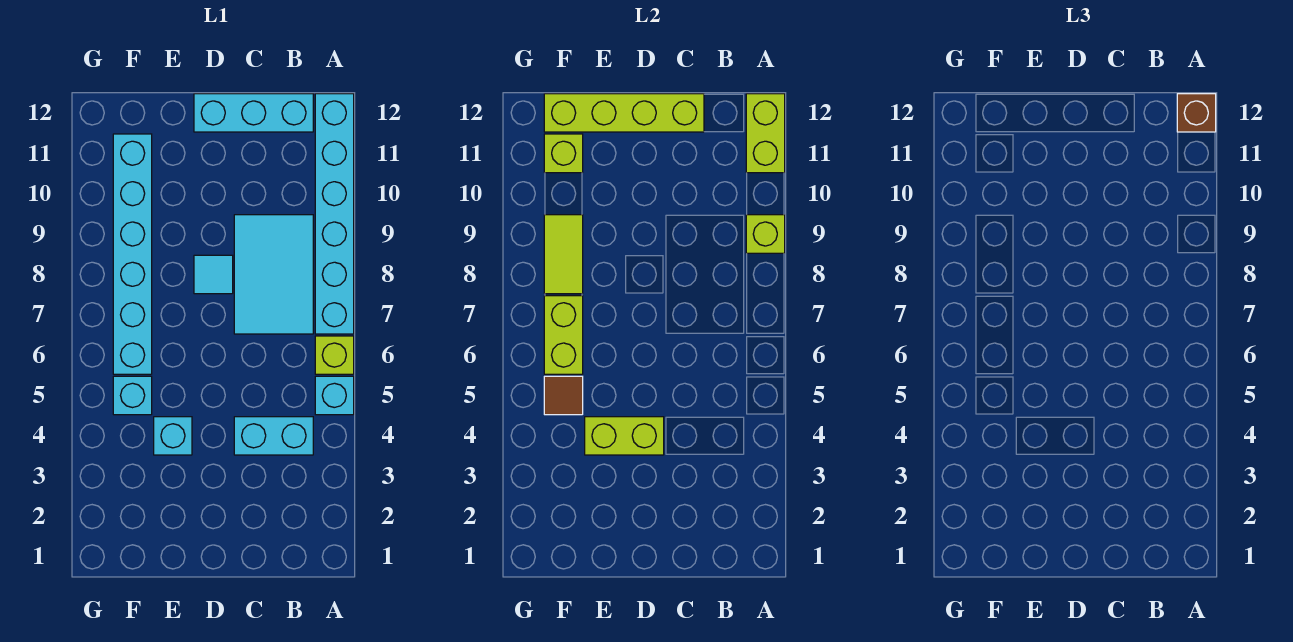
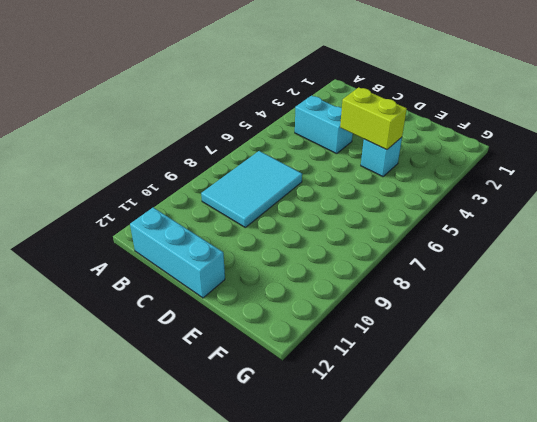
none -> cyan brick A5 level 1
none -> lime brick A6 level 1
none -> cyan brick A7:A12 level 1

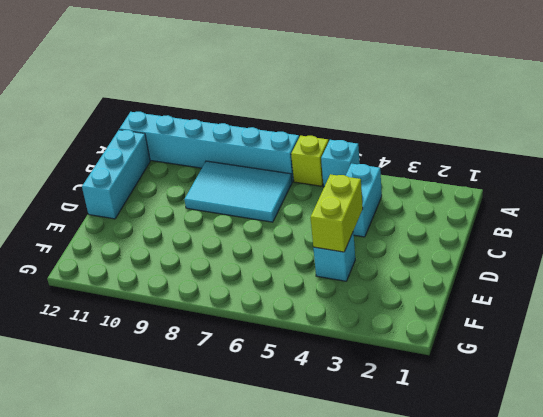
none -> cyan tile D8 level 1
none -> cyan brick F5 level 1
none -> cyan brick F6:F11 level 1

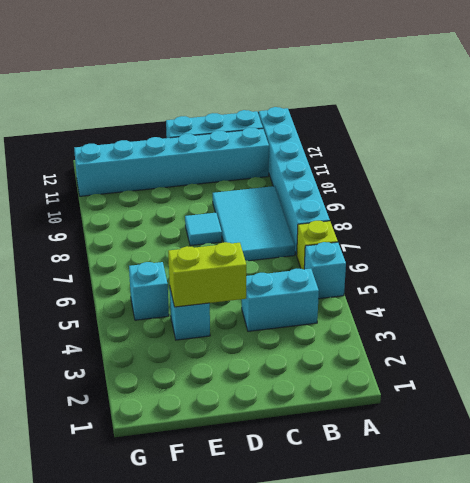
cyan brick B11:G11 level 1 -> cyan brick F6:F11 level 1
none -> lime brick A9 level 2
none -> lime brick A11:A12 level 2
none -> lime brick C12:F12 level 2

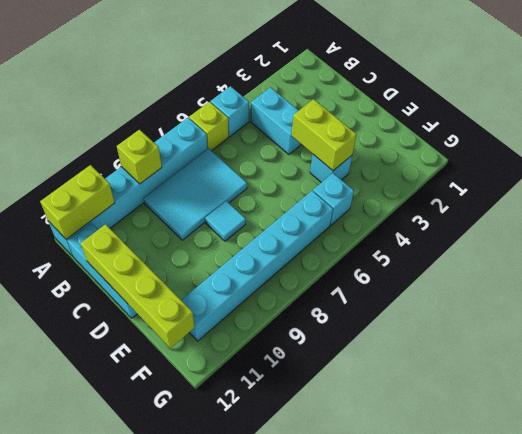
none -> brown tile F5 level 2
none -> lime brick F6:F7 level 2
none -> lime tile F8:F9 level 2

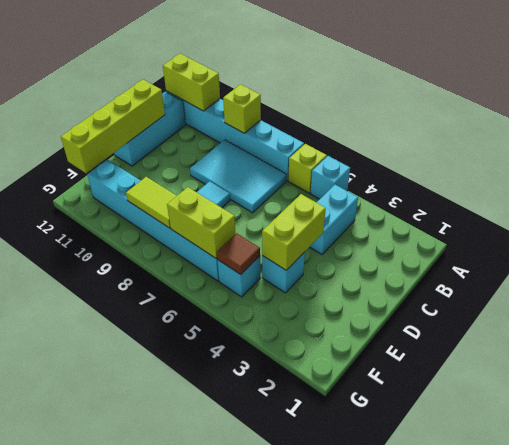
none -> lime brick F11 level 2
none -> brown brick A12 level 3

